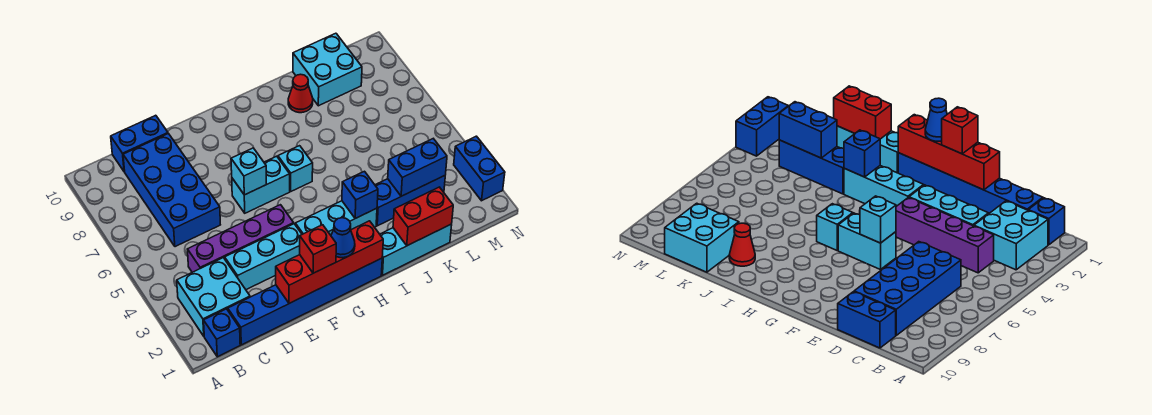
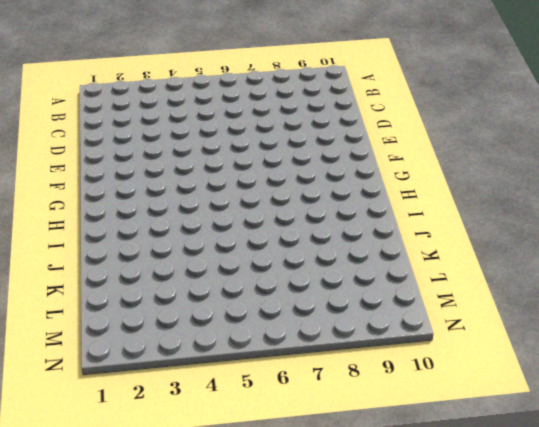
none -> blue brick B1 level 1
none -> cyan brick B2:C3 level 1
none -> blue brick C1:H1 level 1

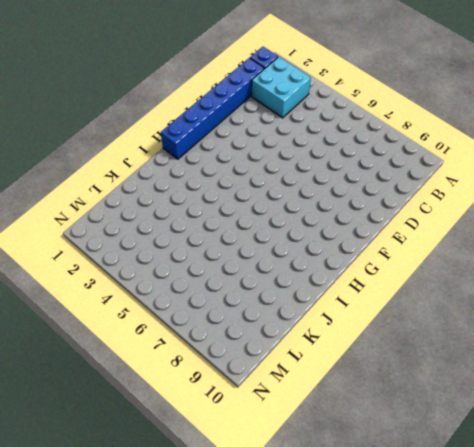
none -> purple brick C4:F4 level 1
none -> blue brick C6:D9 level 1
none -> blue brick C10:D10 level 1

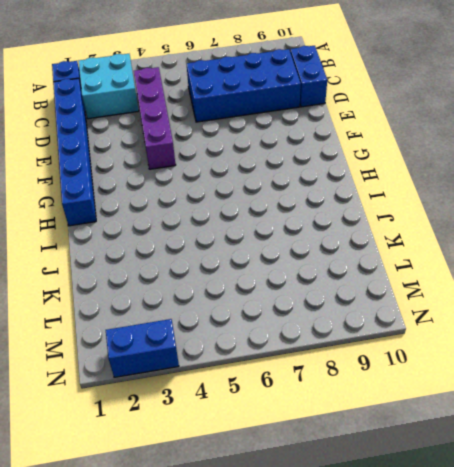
none -> cyan brick D3:F3 level 1
none -> cyan brick F6:G6 level 1
none -> cyan brick G3:I3 level 1

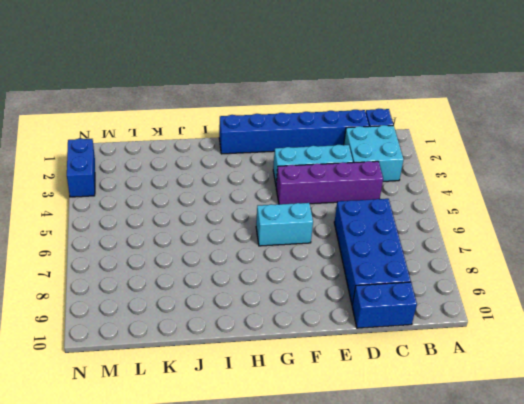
none -> cyan brick G3:I3 level 1
none -> cyan brick H6 level 1
none -> cyan brick I1:K1 level 1

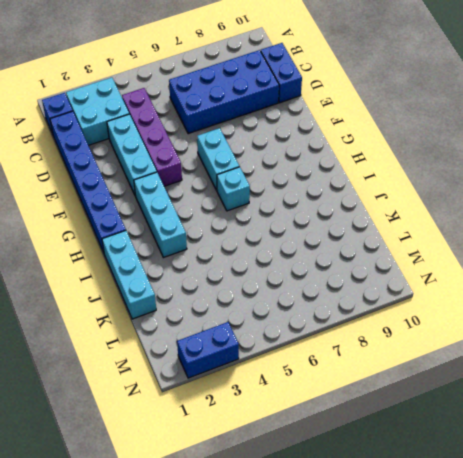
none -> blue brick J3:L3 level 1
none -> red cone J9 level 1
none -> cyan brick K9:L10 level 1

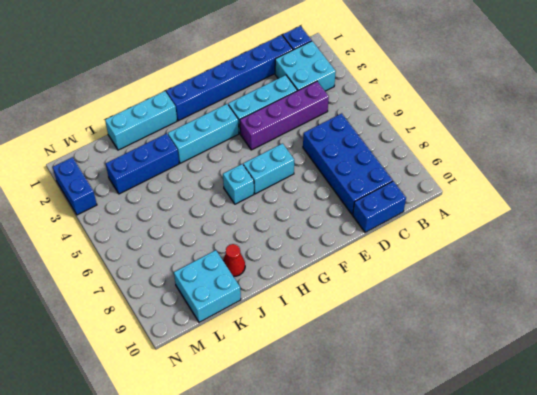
none -> red brick E1:H1 level 2
none -> cyan brick F6 level 2
none -> blue brick I3 level 2

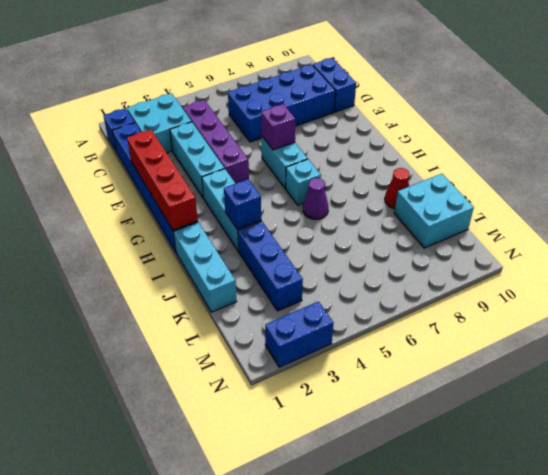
purple brick F6 level 2 -> cyan brick F6 level 2
purple cone I6 level 1 -> none
none -> red brick J1:K1 level 2
none -> blue brick K3:L3 level 2
none -> red brick F1 level 3

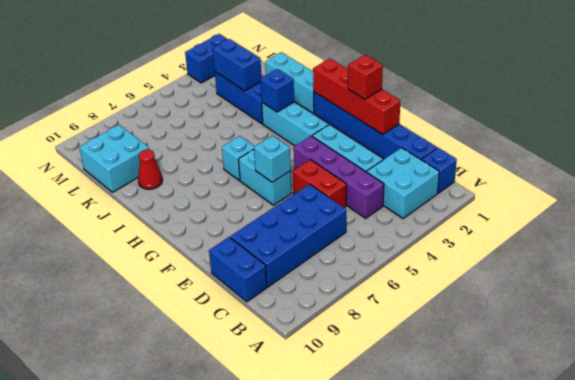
red brick D5:E5 level 1 -> red brick J1:K1 level 2
none -> blue cone G1 level 3

